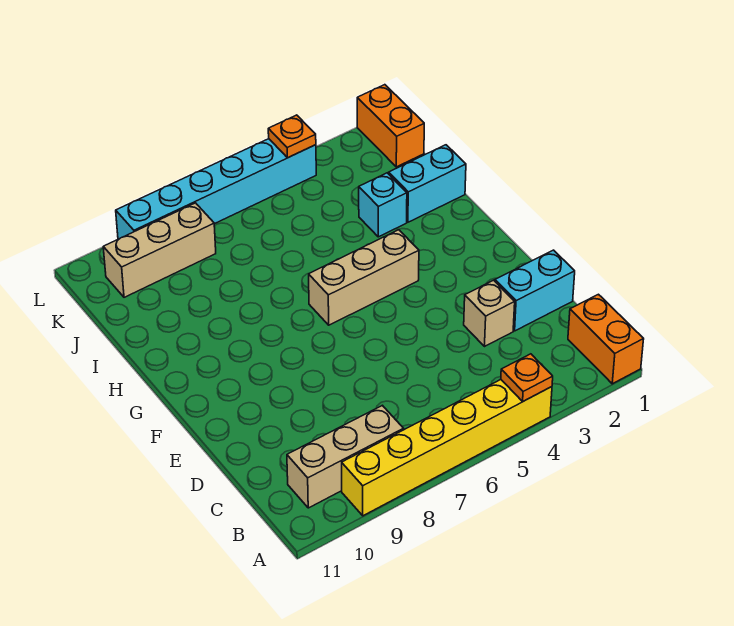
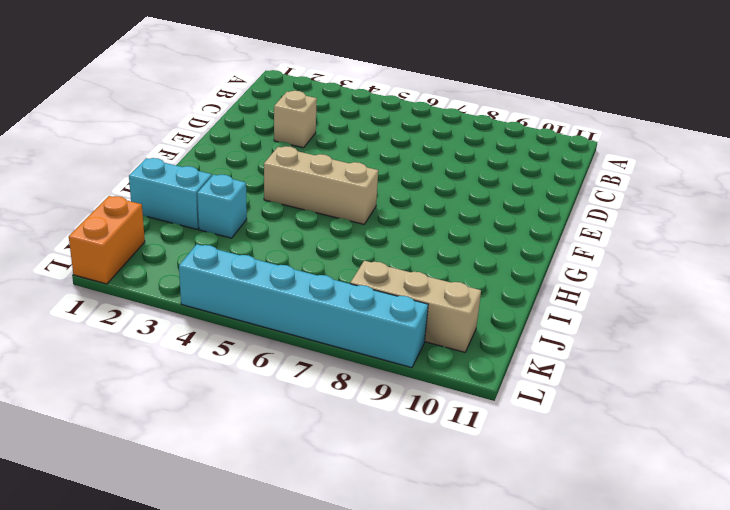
none -> orange brick A1:B1 level 1
none -> yellow brick A4:A9 level 1
none -> tan brick B8:B10 level 1

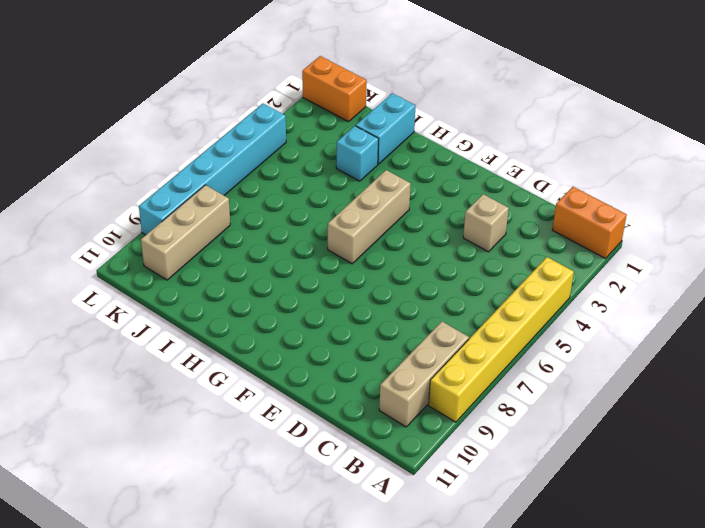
none -> cyan brick D1:D2 level 1
none -> orange plate A4 level 2
none -> orange plate L4 level 2

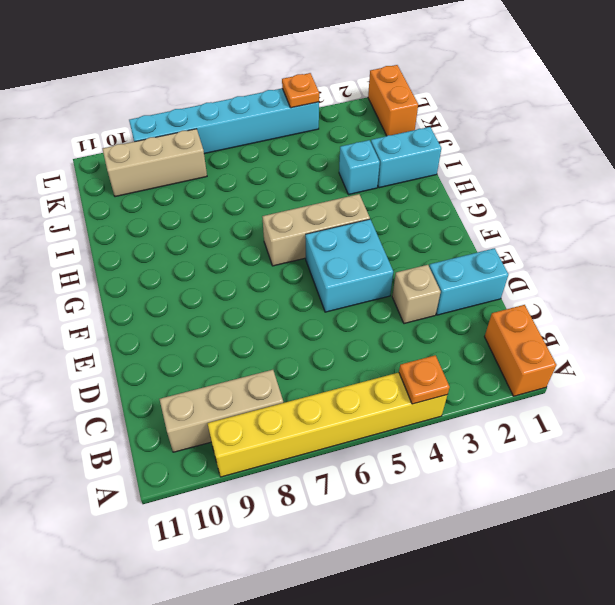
cyan brick E4:F5 level 1 -> none

